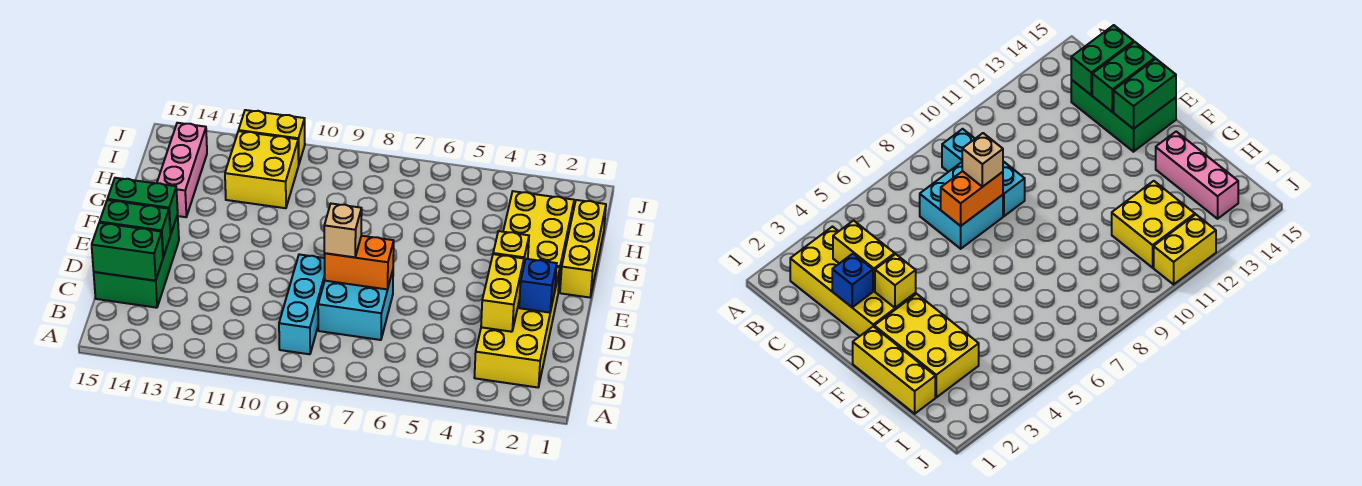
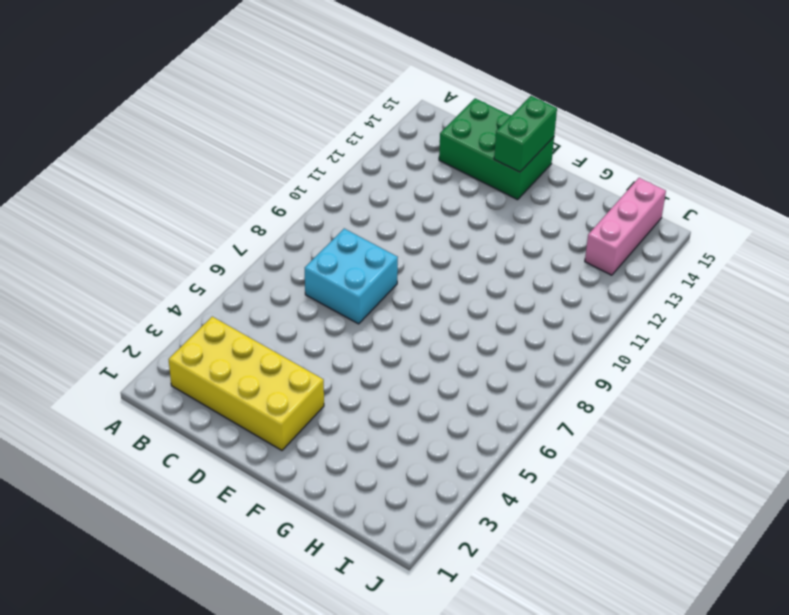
pink brick I13:I15 level 1 -> pink brick G14:I14 level 1
none -> cyan brick B9:D9 level 1
none -> yellow brick F1:H1 level 1
none -> yellow brick F2:H3 level 1

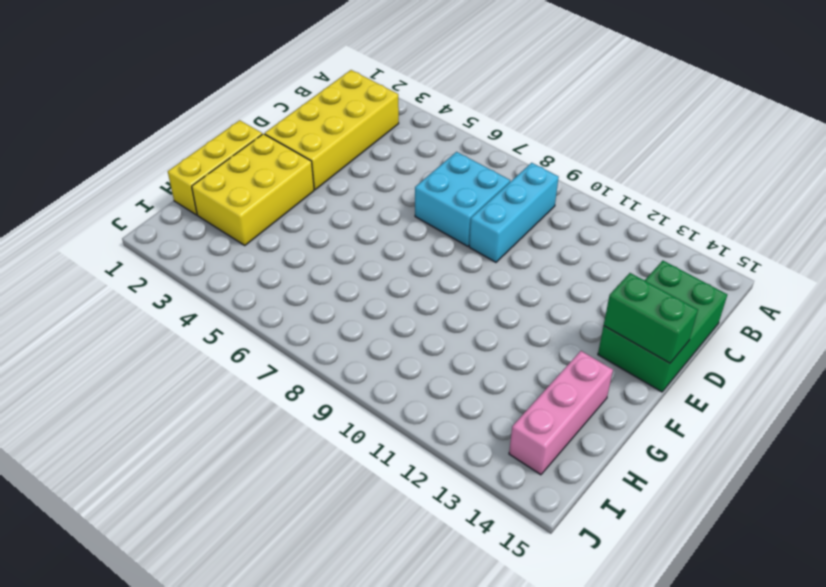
none -> yellow brick H11:I12 level 1
none -> yellow brick J11:J12 level 1
none -> yellow brick C3:D3 level 2

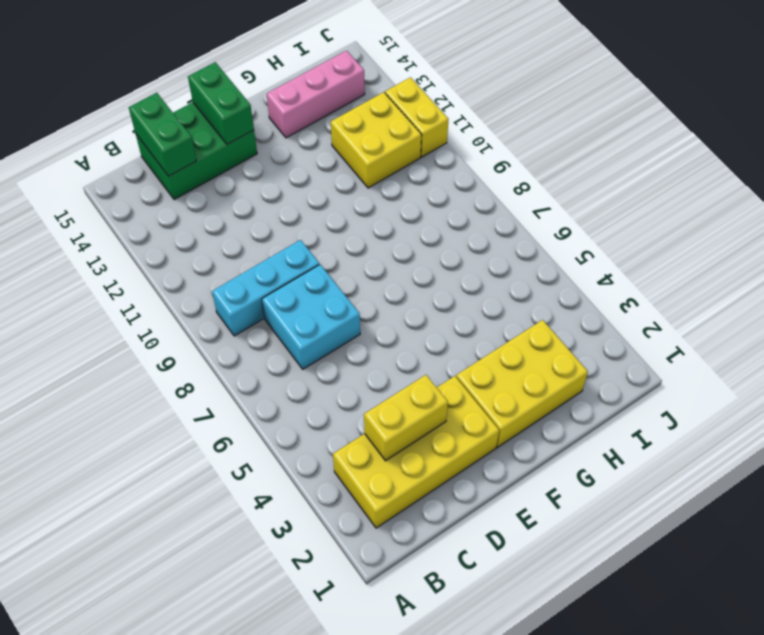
none -> yellow brick F1:H1 level 1
none -> blue brick D2 level 2
none -> orange brick D7:D8 level 2

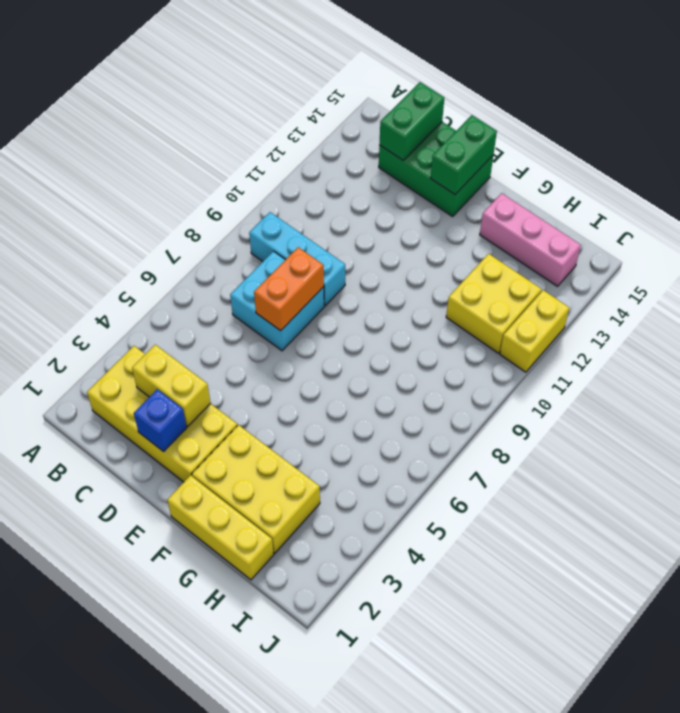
none -> green brick D14:D15 level 2
none -> yellow brick E3 level 2
none -> tan brick D8 level 3

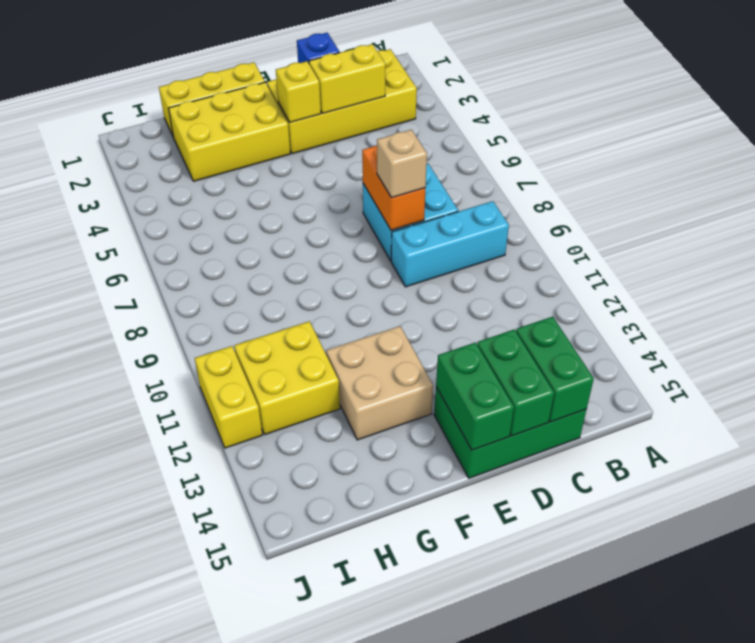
tan brick F12:G13 level 1 -> none
none -> pink brick G14:I14 level 1

